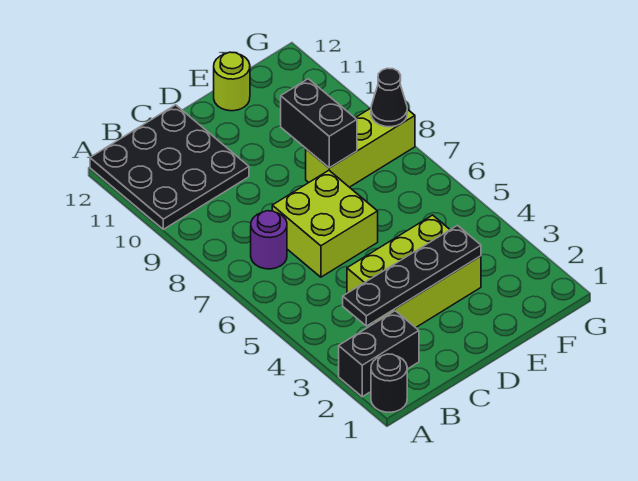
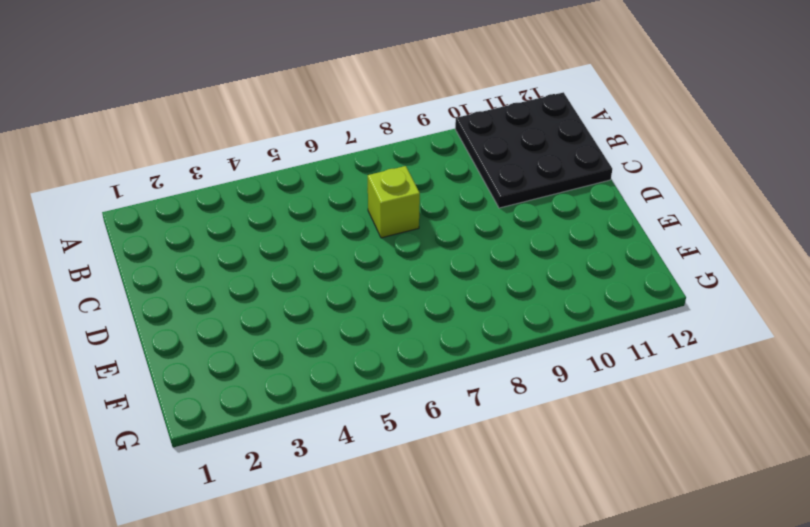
lime brick C7 level 1 -> lime brick C6:D7 level 1
none -> black round brick A1 level 1
none -> black brick A2:B2 level 1

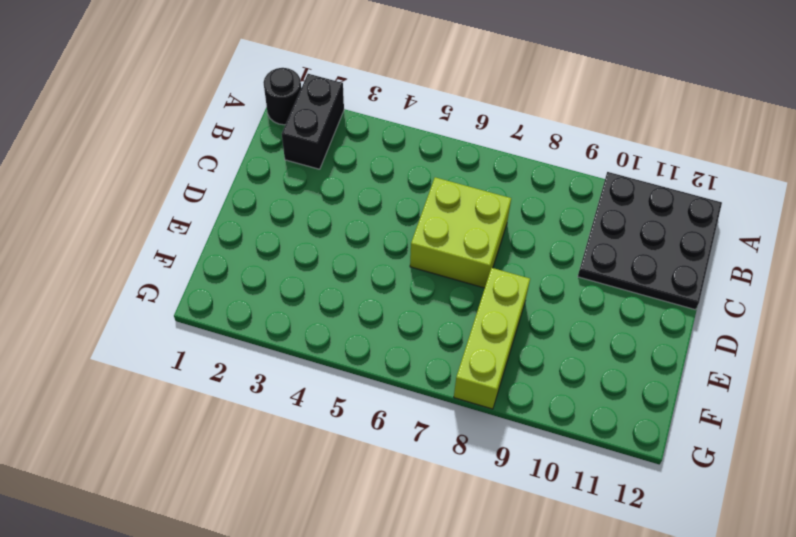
none -> purple round brick B7 level 1
none -> lime brick C3:E4 level 1

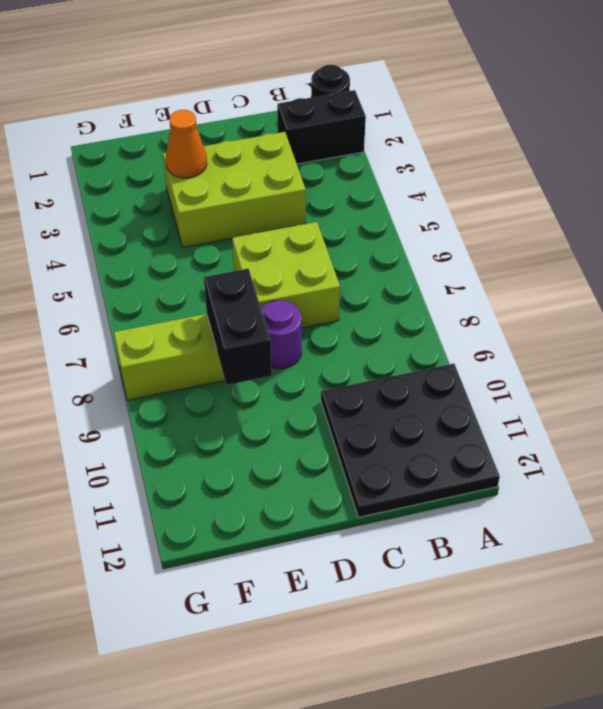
purple round brick D8 level 1 -> purple round brick B7 level 1
orange cone E3 level 2 -> black plate B3:E3 level 2
none -> lime round brick E12 level 1
none -> black cone G8 level 2

